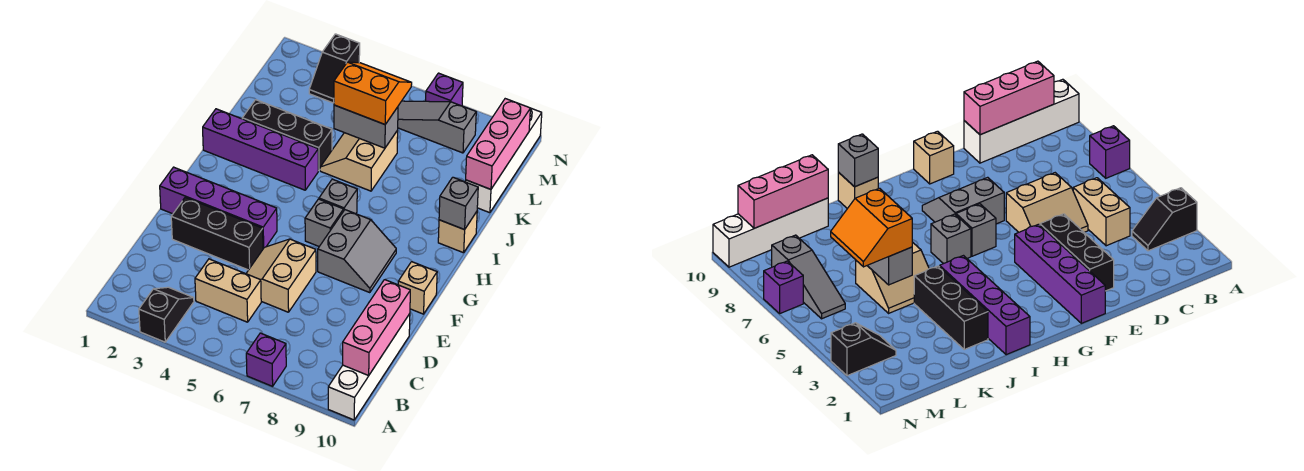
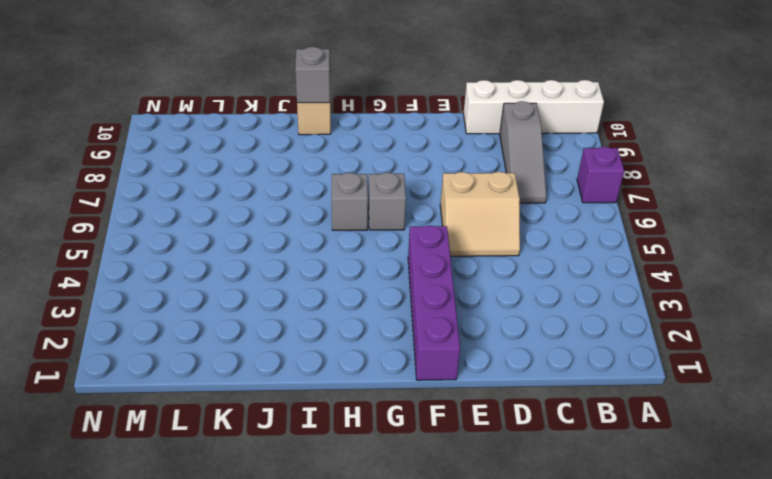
grey slope C7:C9 level 1 top 9 -> grey slope M6:M8 level 1 top 8
none -> black slope A3:B3 level 1 top A
none -> tan brick C4:C5 level 1
none -> black brick E2:E4 level 1

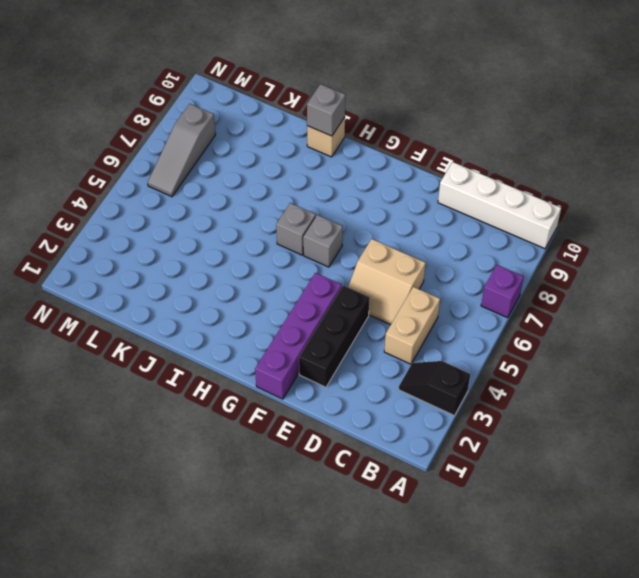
none -> grey slope F7:G8 level 1 top 7
none -> tan brick F10 level 1
none -> purple brick I1:I4 level 1

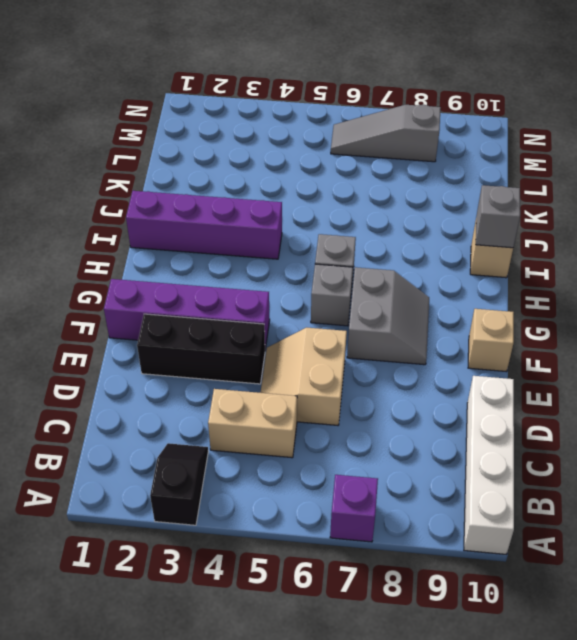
none -> black brick J2:J4 level 1
none -> tan slope J5:K6 level 1 top 6
none -> white brick K10:N10 level 1

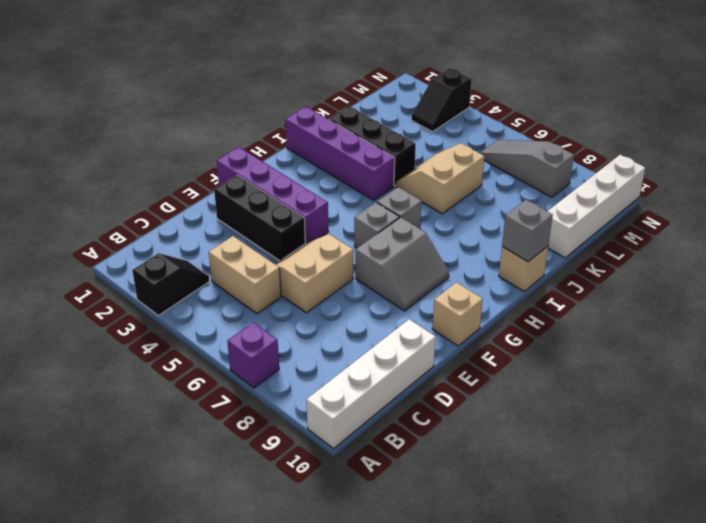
none -> purple brick N7 level 1
none -> pink brick B10:D10 level 2
none -> grey brick K5:K6 level 2

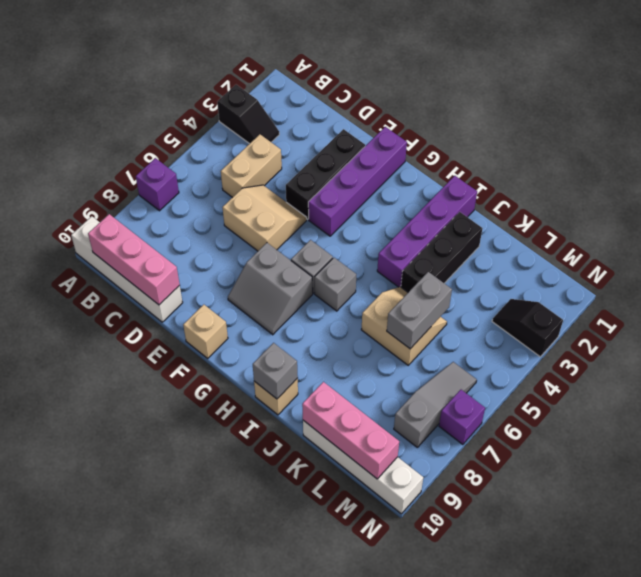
none -> orange slope K5:L6 level 3 top K

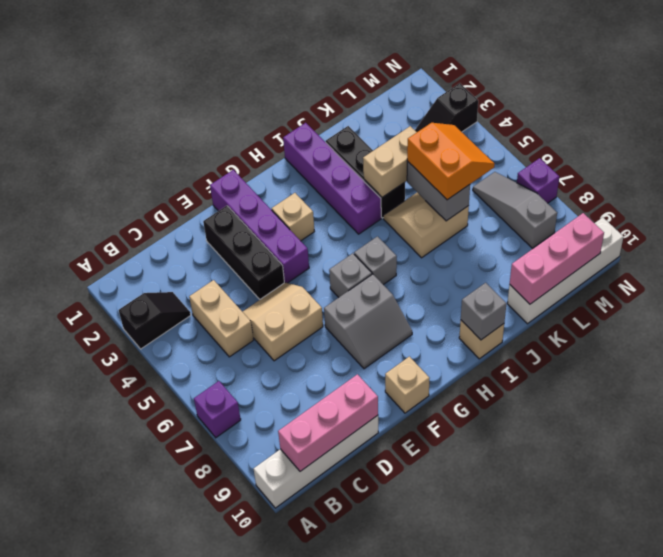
tan brick G3 level 1 -> none
tan brick J4:K4 level 2 -> none

